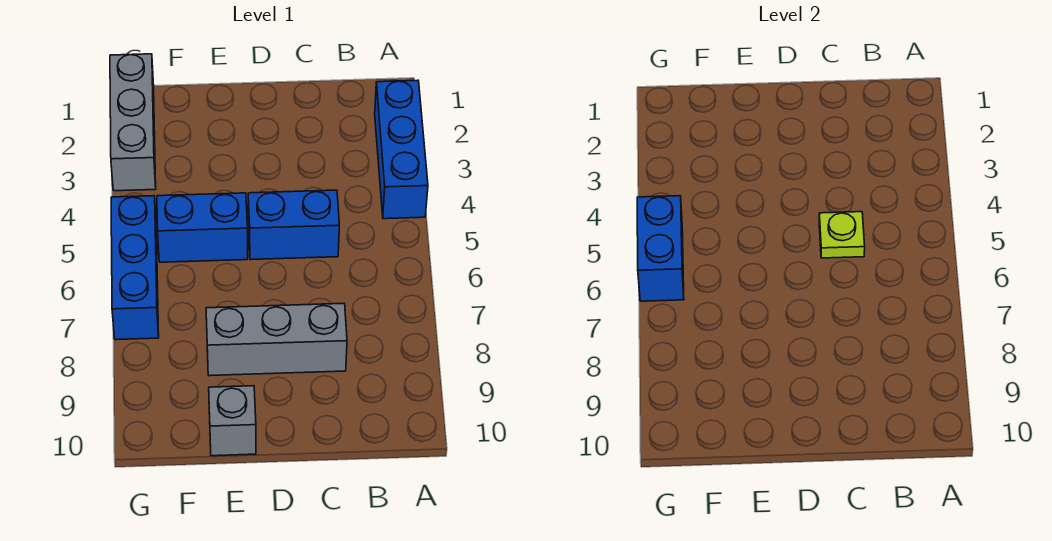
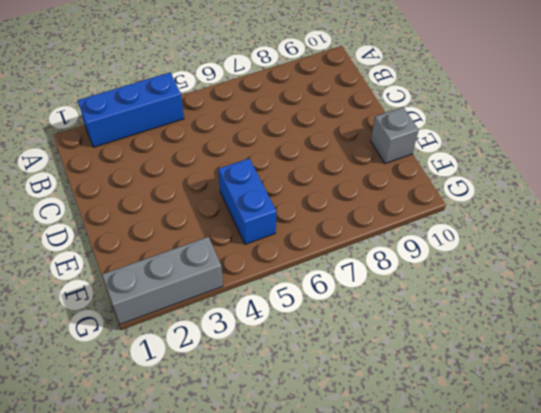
none -> blue brick C5:D5 level 1
none -> grey brick C8:E8 level 1

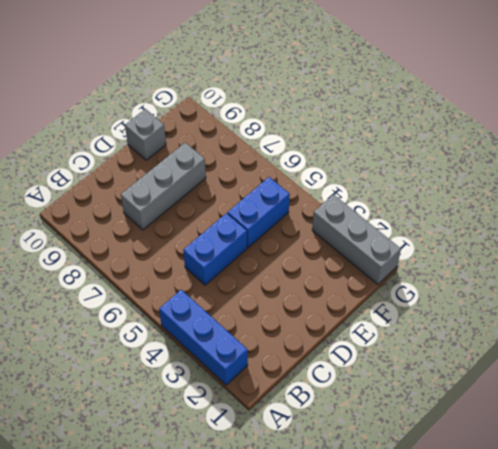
none -> blue brick G5:G7 level 1
none -> lime plate C5 level 2

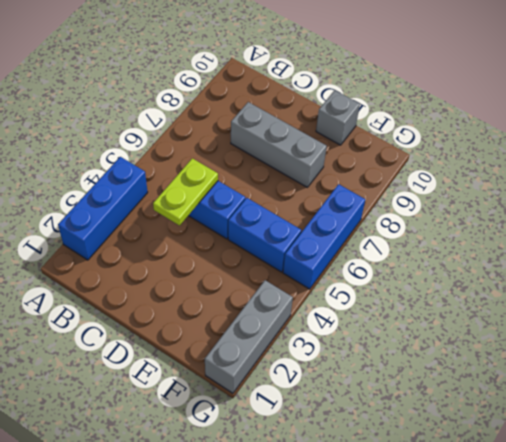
lime plate C4:C5 level 2 -> lime plate C5 level 2
none -> blue brick G5:G6 level 2

